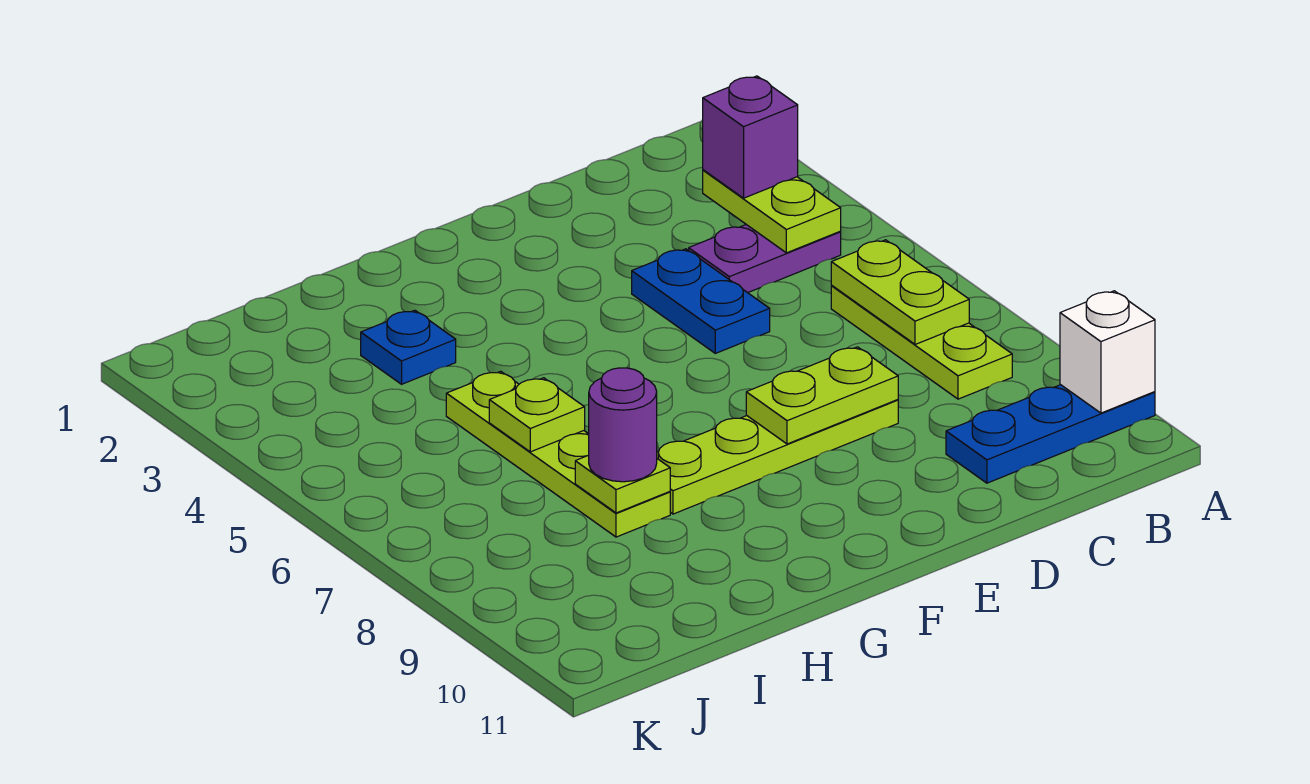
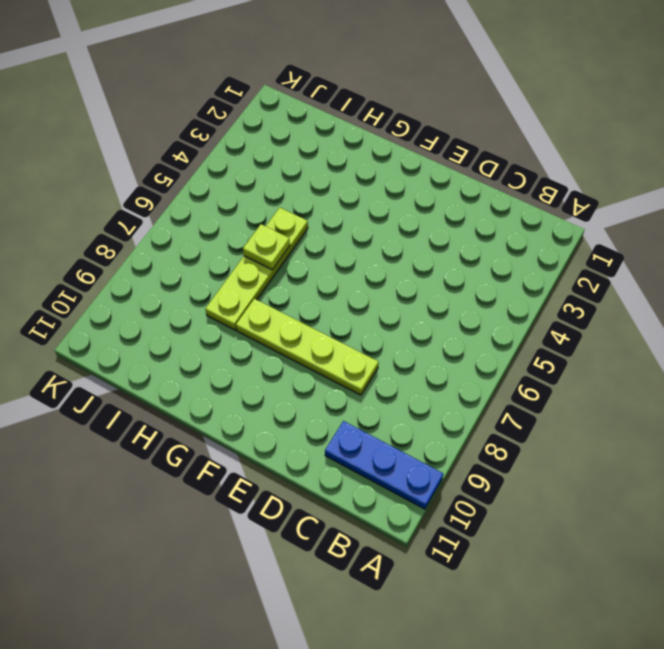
none -> purple plate B4:C4 level 1
none -> lime plate B6:B8 level 1
none -> blue plate D4:D5 level 1

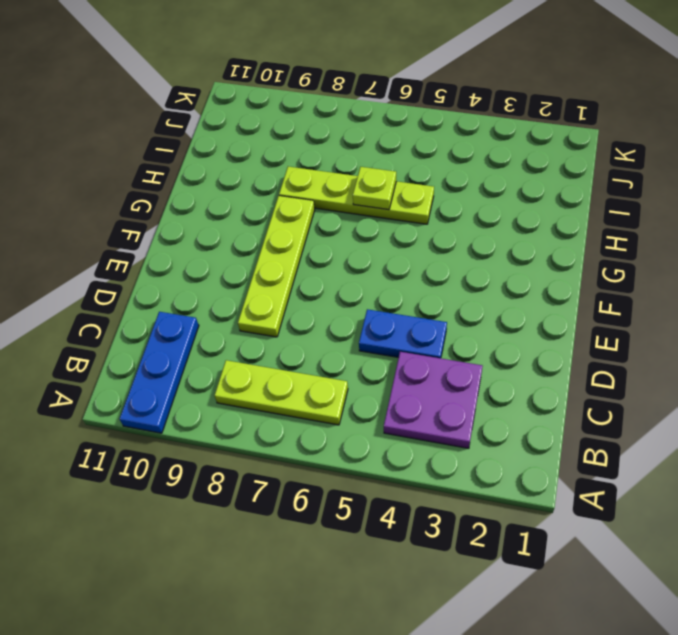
purple plate B3:C4 level 1 -> purple plate B4:C4 level 1
none -> blue plate H3 level 1
none -> white brick A10 level 2
none -> lime plate B3:B4 level 2

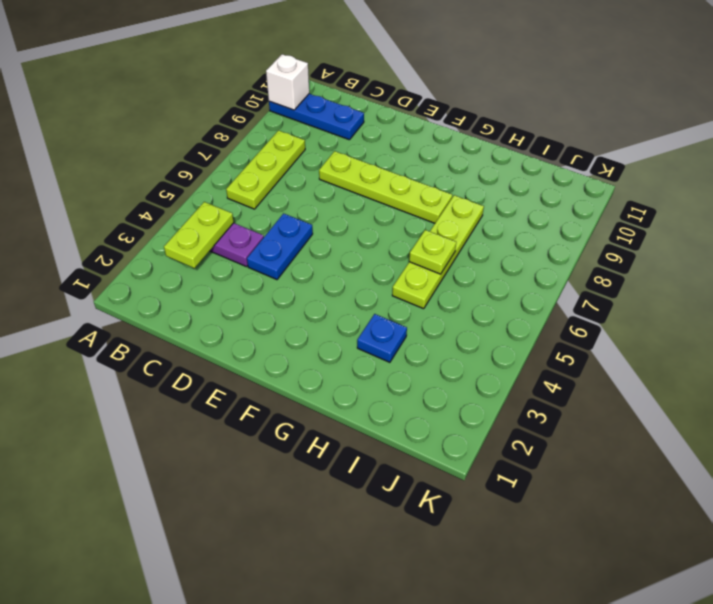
none -> lime plate B6:B7 level 2
none -> lime plate D8:E8 level 2
none -> lime plate H8 level 2

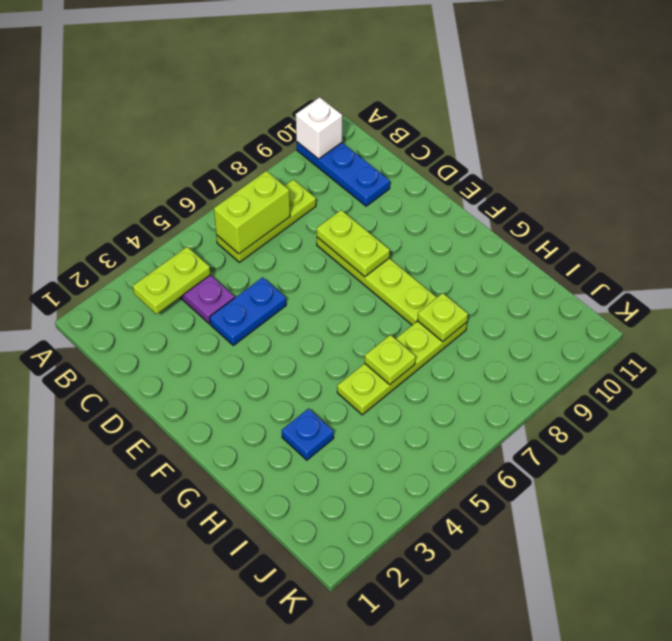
lime brick B6:B7 level 2 -> lime plate B6:B7 level 2
none -> purple brick B3 level 3
none -> purple round brick H8 level 3

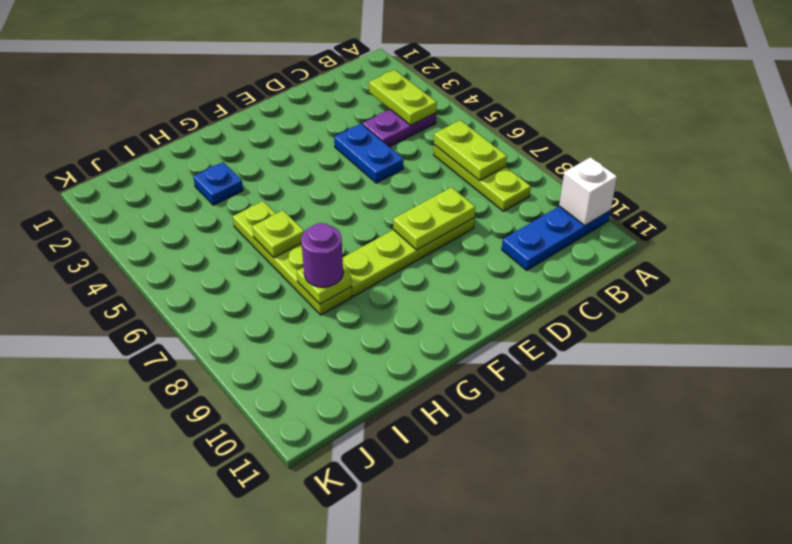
none -> purple brick B3 level 3

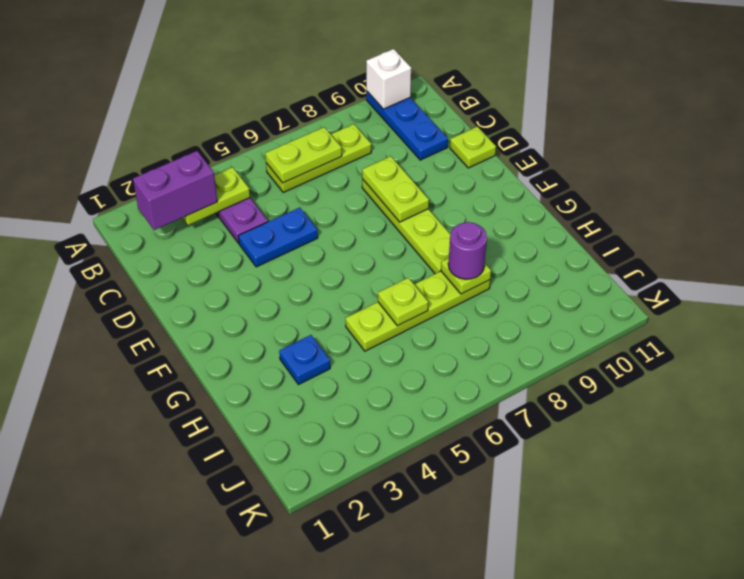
purple brick B2:B3 level 3 -> purple brick B3 level 3
lime plate D11 level 1 -> none

